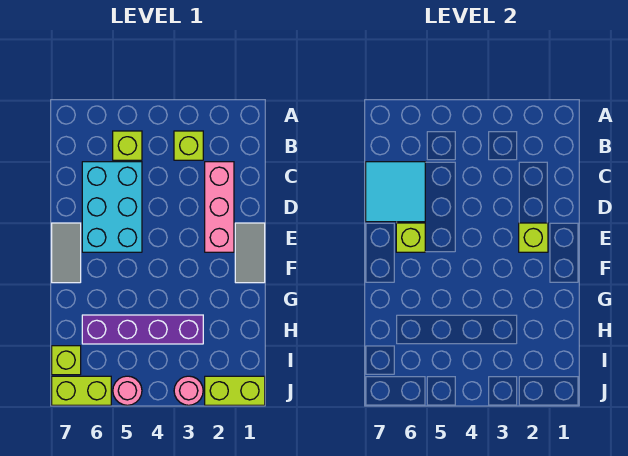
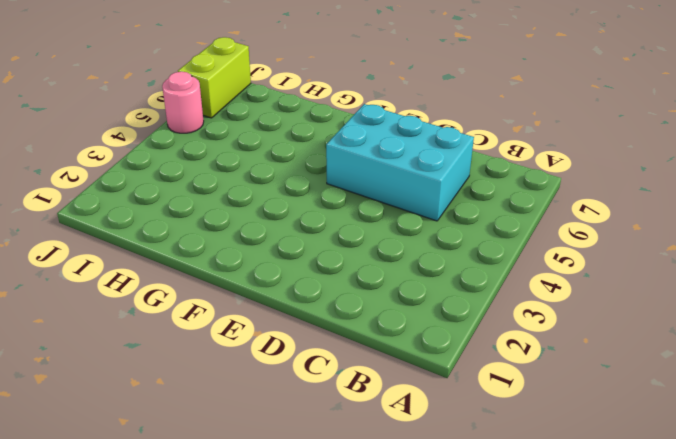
none -> lime brick B3 level 1
none -> lime brick B5 level 1
none -> pink brick C2:E2 level 1

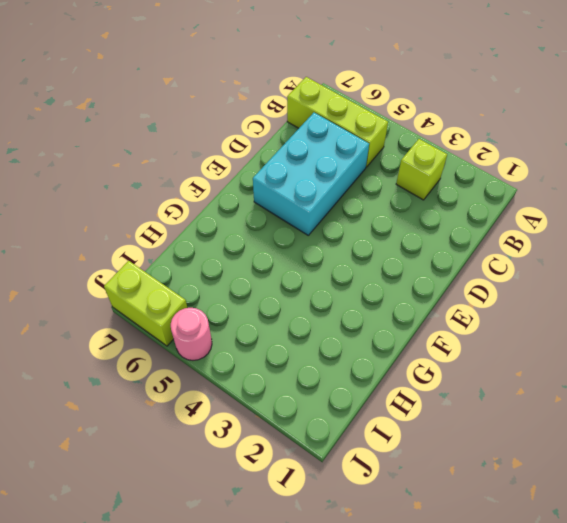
lime brick B5:B7 level 1 -> lime brick B5 level 1
none -> pink brick C2:E2 level 1
none -> grey tile E1:F1 level 1
none -> grey tile E7:F7 level 1

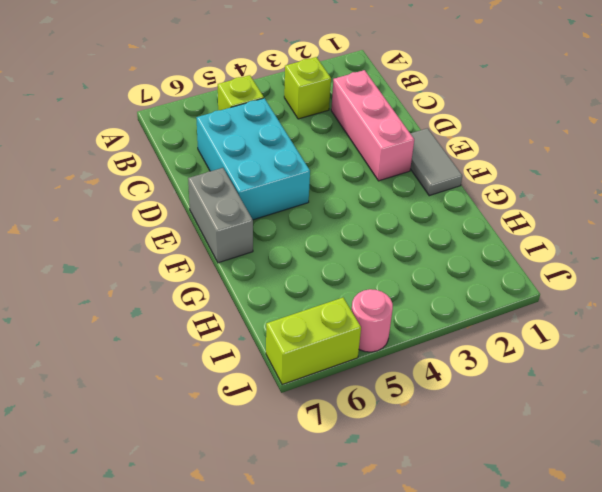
grey brick E7:F7 level 1 -> grey tile E7:F7 level 1
none -> purple brick H3:H6 level 1
none -> lime brick I7 level 1
none -> lime brick J1:J2 level 1

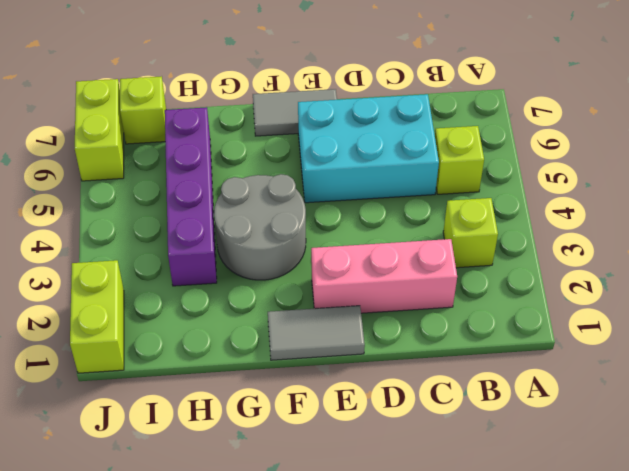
grey round brick F3:G4 level 1 -> none
none -> pink round brick J3 level 1
none -> pink round brick J5 level 1
none -> cyan tile C6:D7 level 2

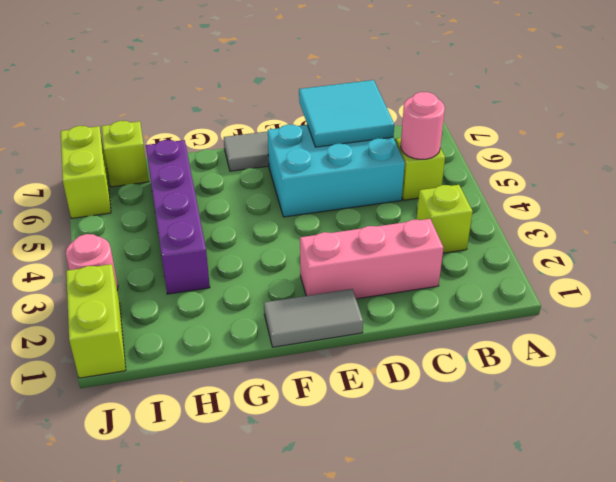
pink round brick B5 level 2 -> pink round brick J5 level 1
none -> lime brick E2 level 2
none -> lime brick E6 level 2

